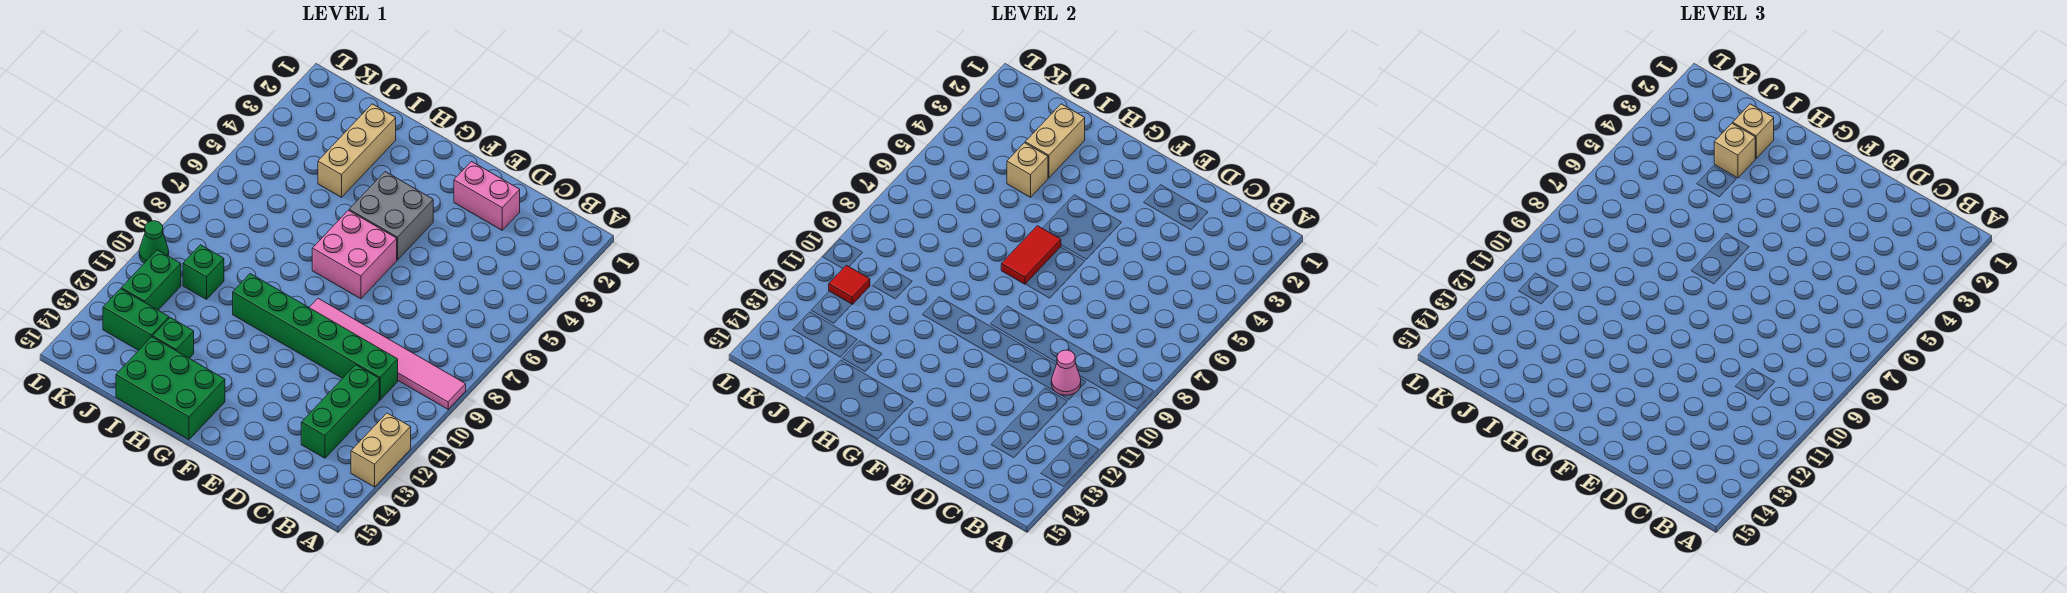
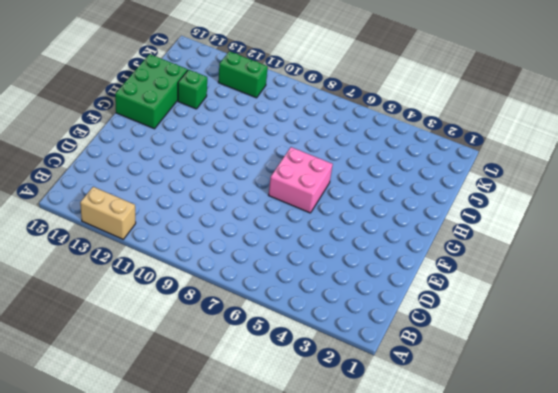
none -> pink tile A9:F9 level 1
none -> green brick C10:H10 level 1
none -> green brick C11:C13 level 1

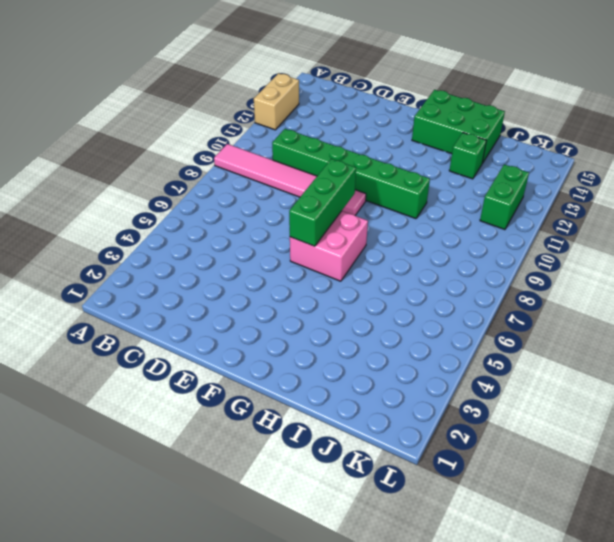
green brick F6:F8 level 2 -> green brick C11:C13 level 1
none -> pink brick D2:E2 level 1
none -> grey brick F4:G5 level 1
none -> tan brick I2:I4 level 1

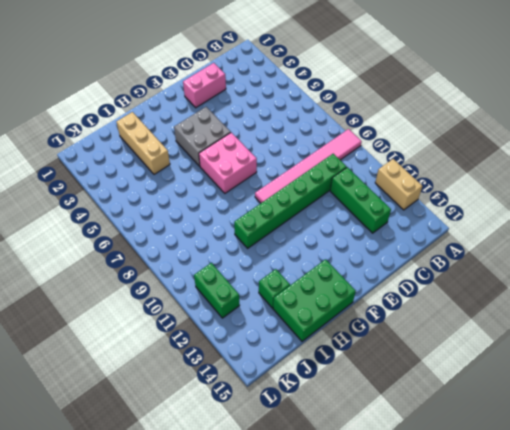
none -> green brick J10 level 1
none -> green brick J13:K13 level 1
none -> green cone L10 level 1

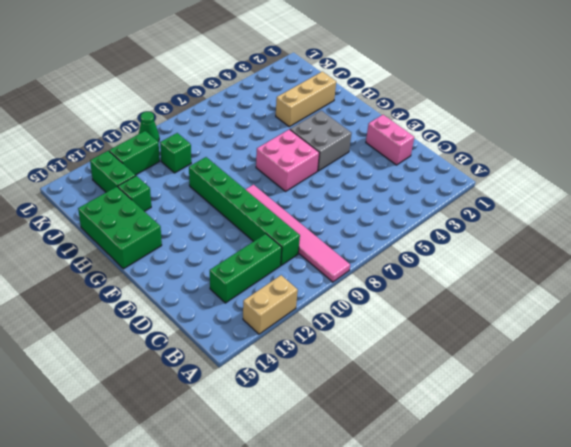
none -> pink cone C10 level 2
none -> red tile G6:G7 level 2
none -> tan brick I2:I3 level 2

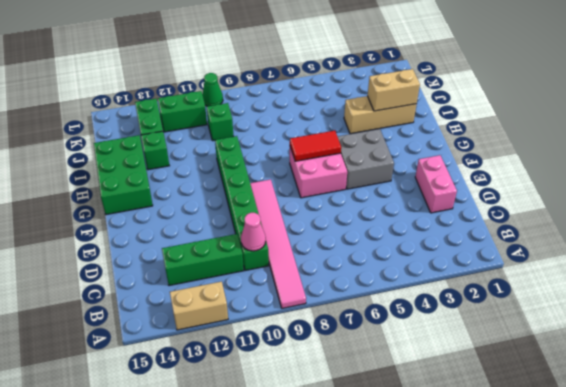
none -> tan brick I4 level 2
none -> red tile K11 level 2
none -> tan brick I2 level 3

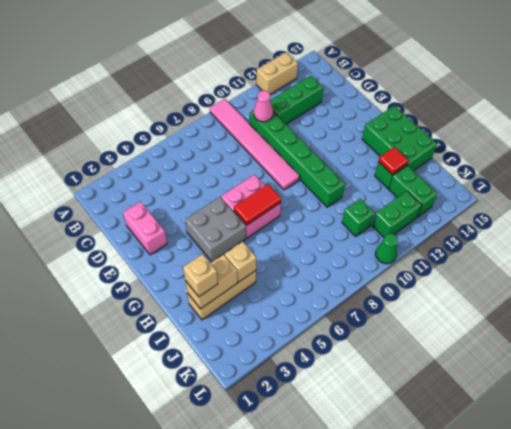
red tile I13 level 2 -> red tile K11 level 2
none -> tan brick I3 level 3

